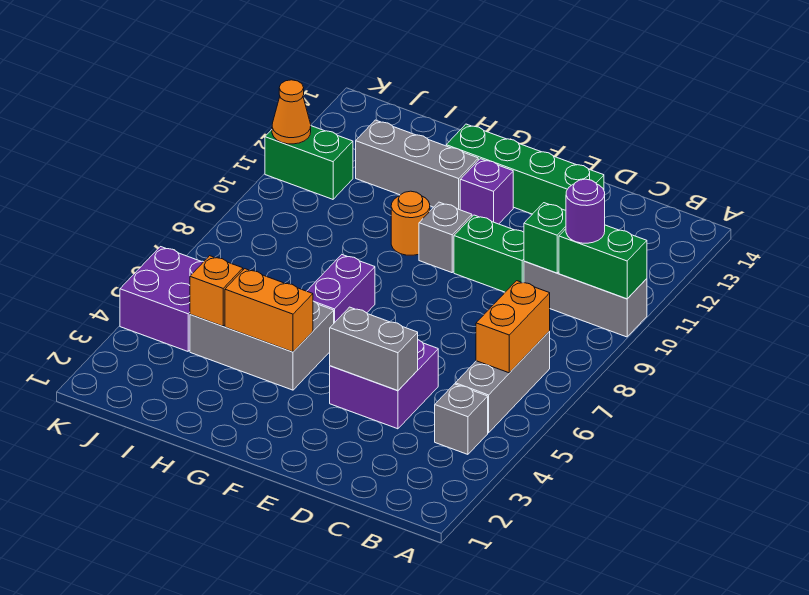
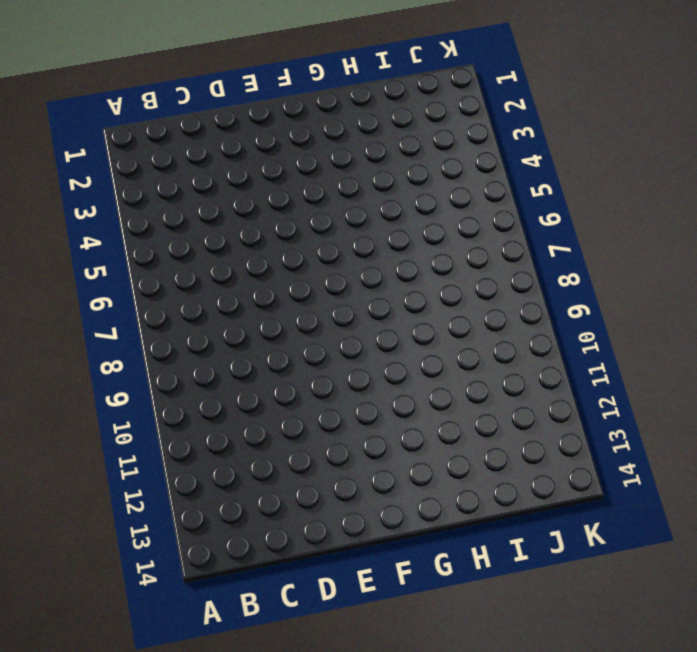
none -> grey brick A10:C10 level 1
none -> grey brick B4 level 1
none -> grey brick B5:B7 level 1

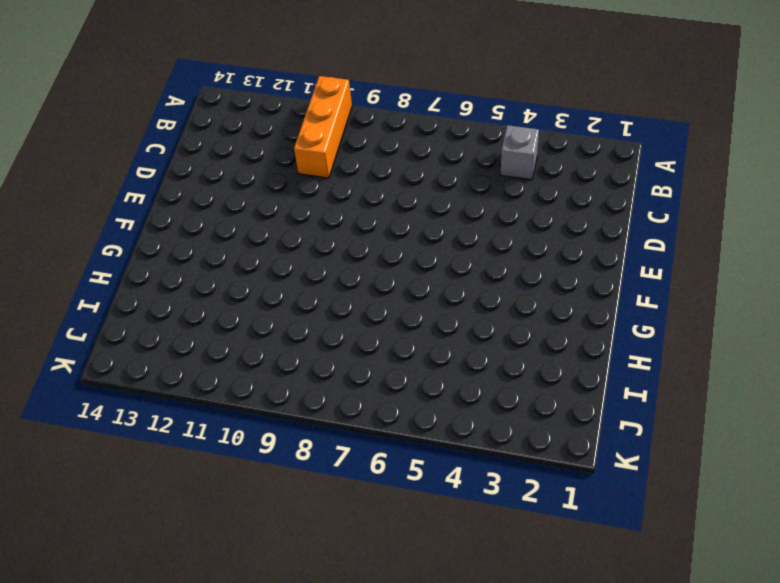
orange brick A10:C10 level 1 -> grey brick A10:C10 level 1
none -> grey brick B5:B7 level 1
none -> purple brick D4:E5 level 1
none -> green brick D10:E10 level 1

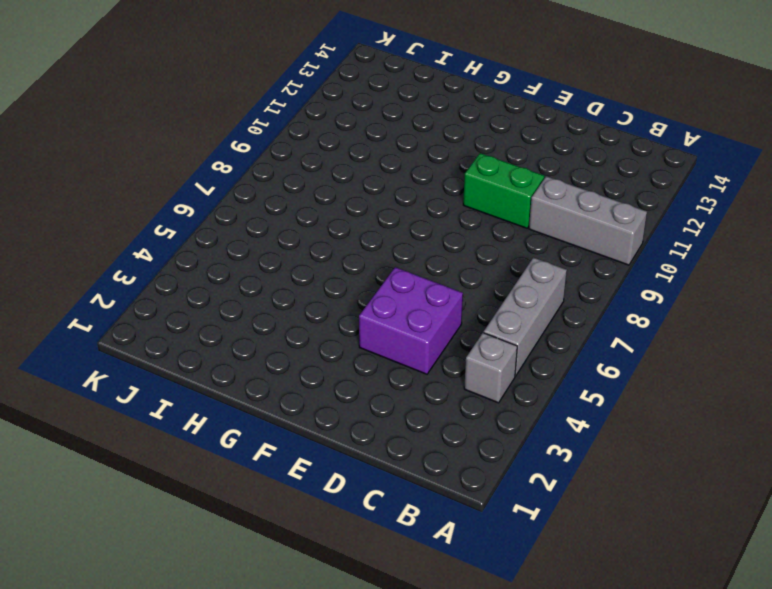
none -> green brick D13:G13 level 1
none -> grey brick F10 level 1
none -> purple brick F12 level 1

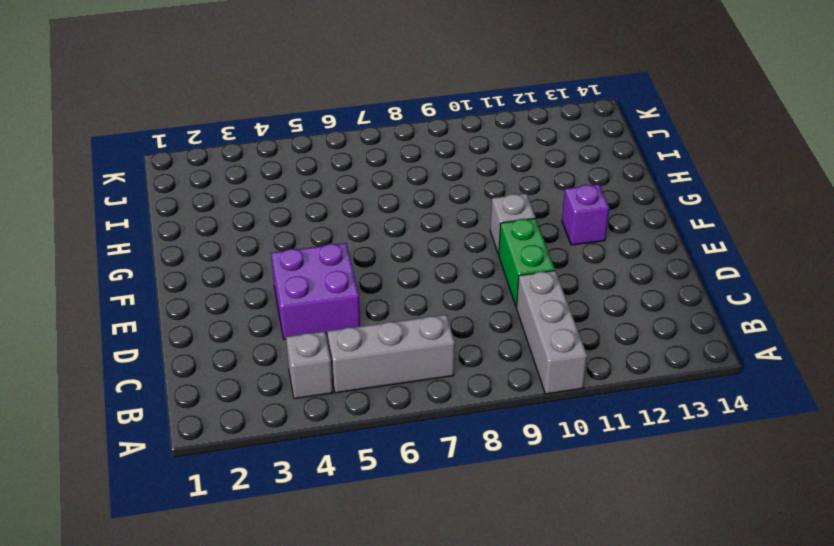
none -> green brick D13:G13 level 1
none -> grey brick G4:I5 level 1
none -> purple brick G6:G7 level 1

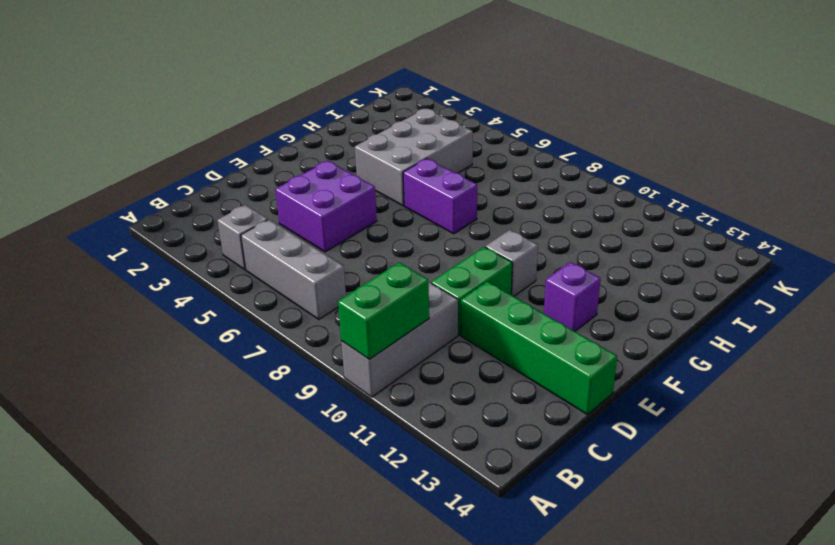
green brick D11:D14 level 1 -> green brick D13:G13 level 1
none -> orange round brick G10 level 1
none -> grey brick G12:I12 level 1
none -> purple brick J4:K5 level 1

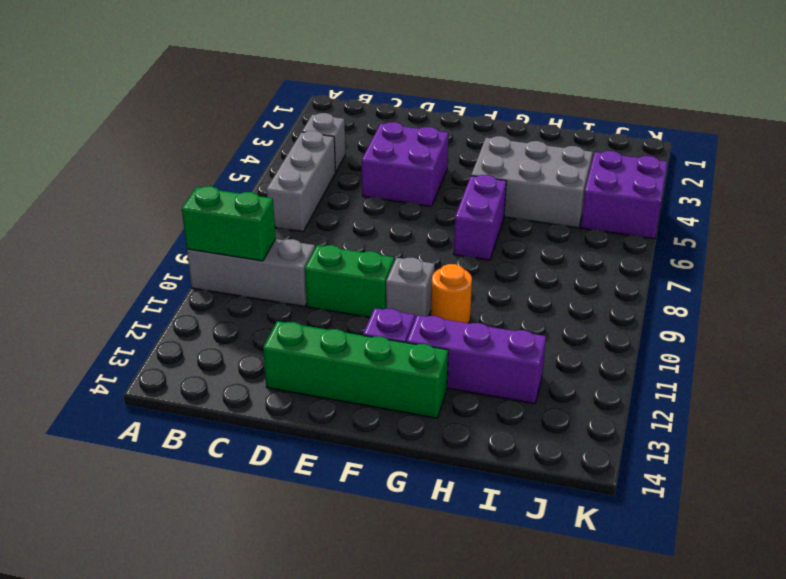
purple brick G12:I12 level 1 -> grey brick G12:I12 level 1
none -> green brick J11:K11 level 1
none -> orange brick B6:B7 level 2
none -> green brick C10 level 2

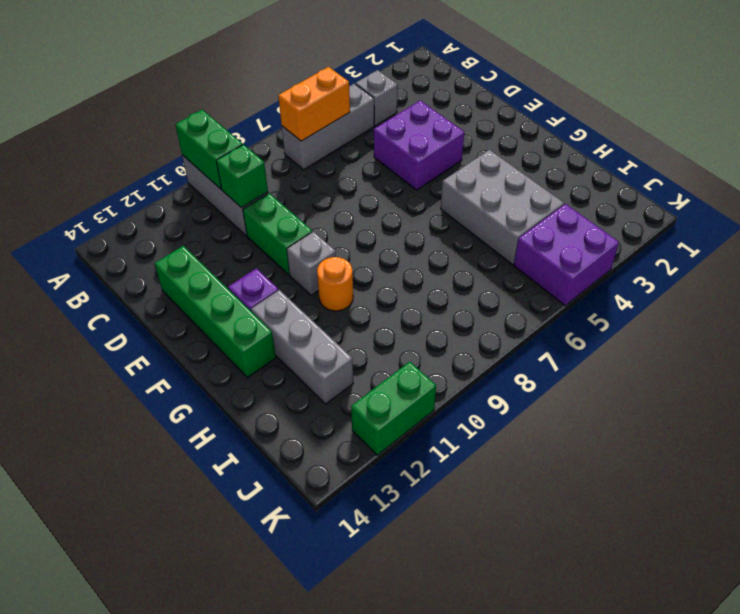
green brick K11:K12 level 1 -> green brick J11:K11 level 1
none -> purple brick G6:G7 level 1
none -> grey brick D4:E4 level 2
none -> orange brick G4:H4 level 2

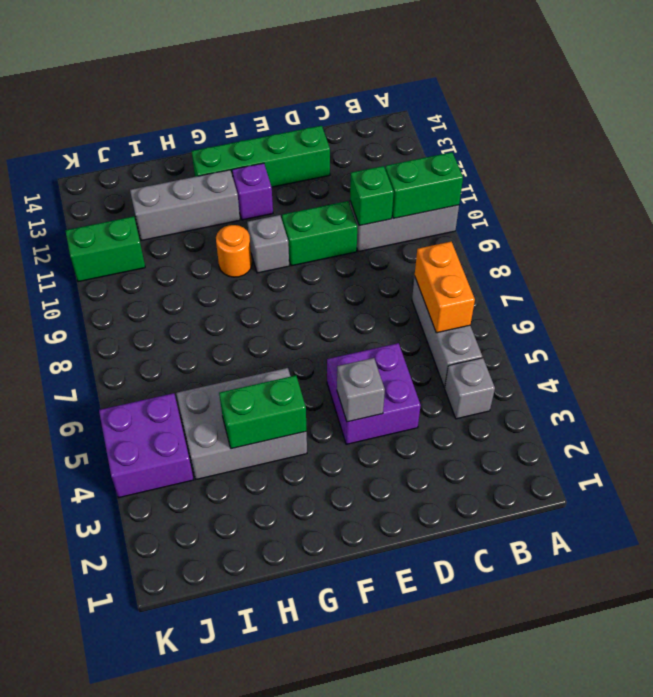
grey brick E4 level 2 -> grey brick D4:E4 level 2
green brick G4:H4 level 2 -> orange brick G4:H4 level 2
none -> purple brick G6:G7 level 1
none -> orange brick I4 level 2
none -> orange cone K11 level 2

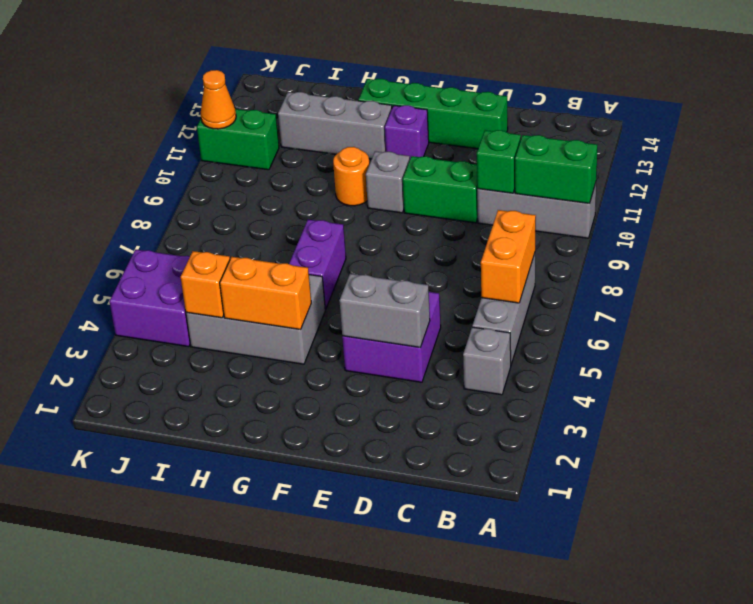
none -> purple round brick B10 level 3

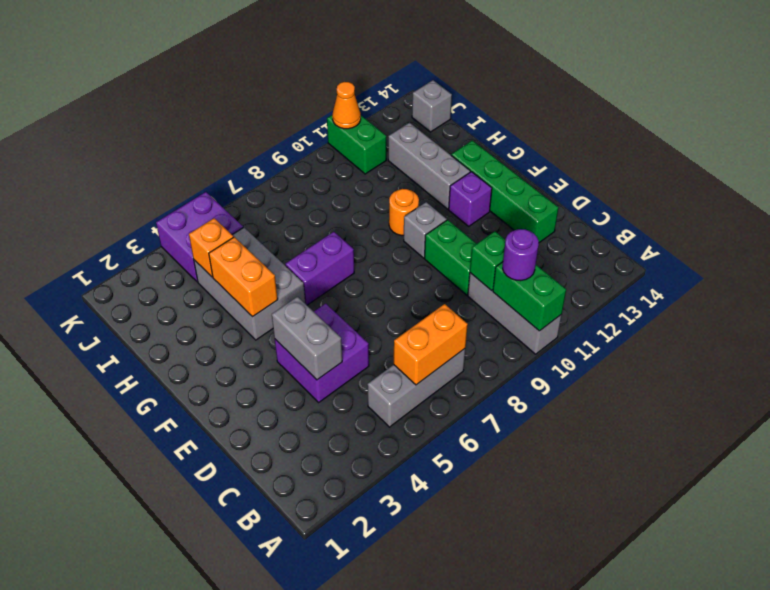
grey brick J14 level 1 -> grey brick B4 level 1

